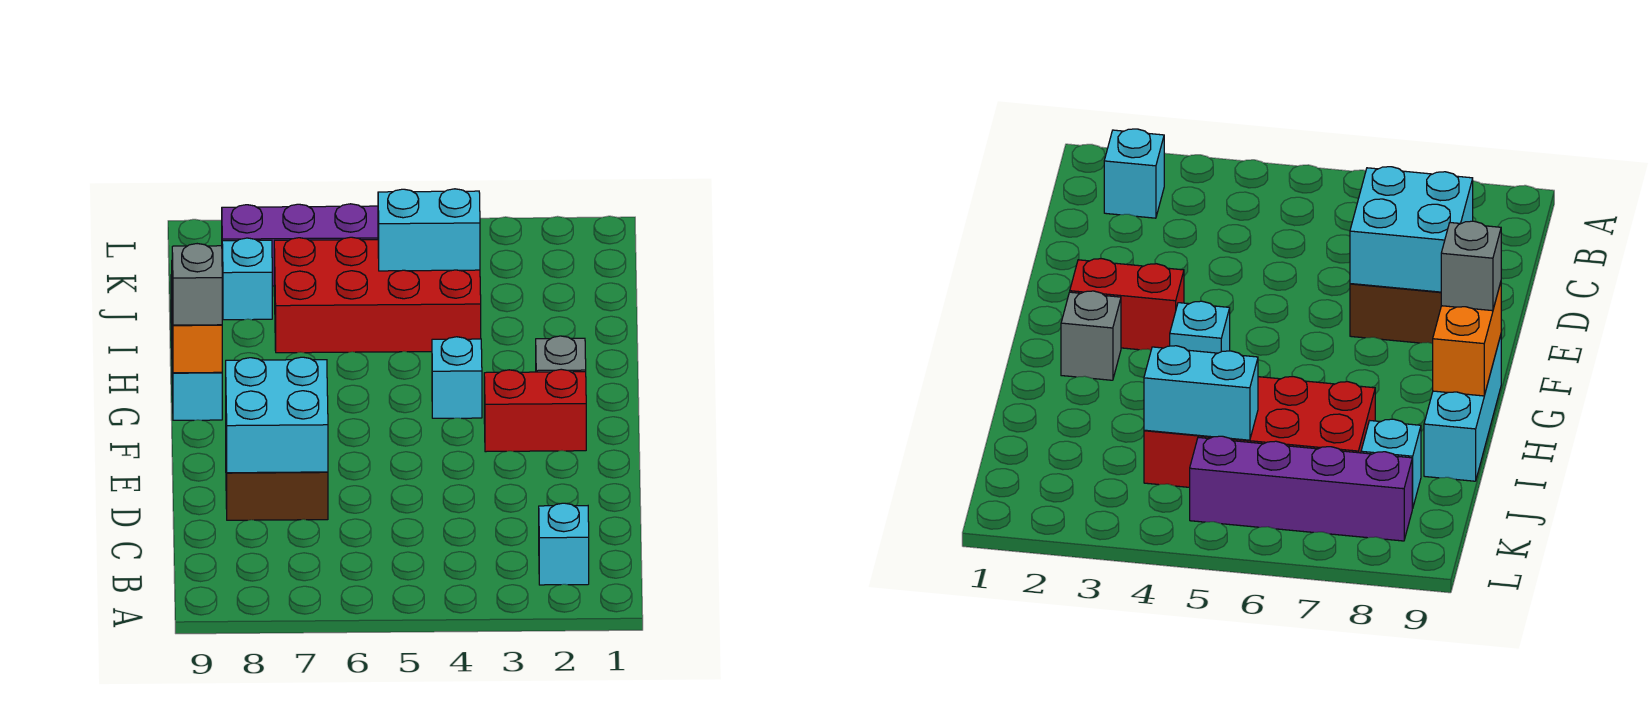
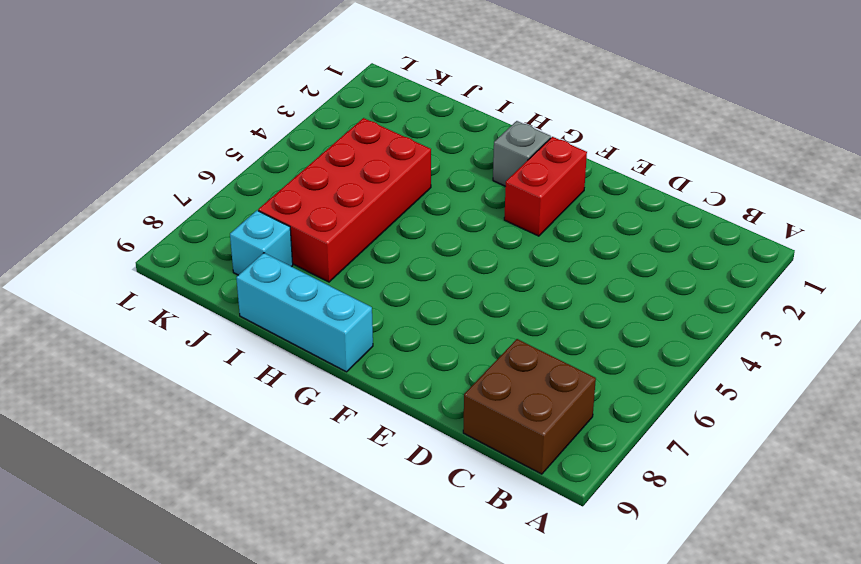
brown brick B8:C9 level 1 -> brown brick D7:E8 level 1
none -> cyan brick B2 level 1
none -> cyan brick G4 level 1
none -> purple brick K5:K8 level 1

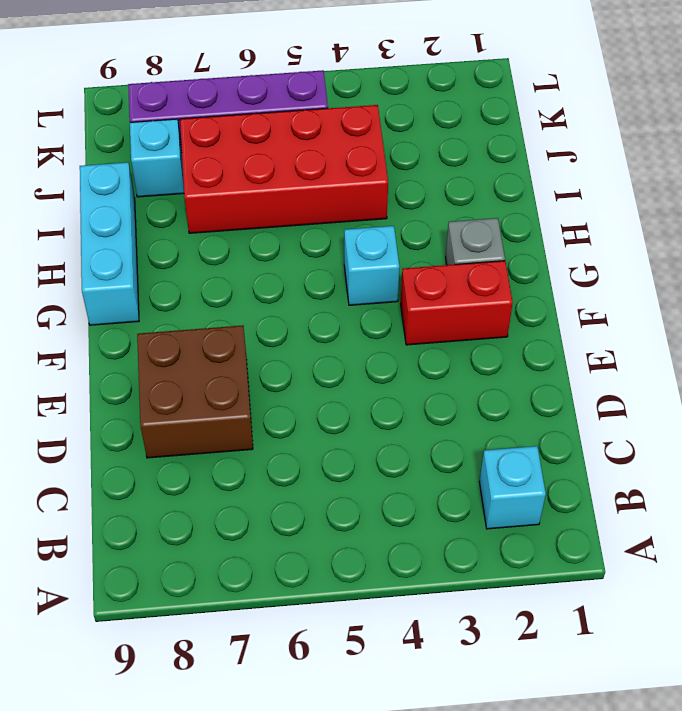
none -> cyan brick D7:E8 level 2
none -> orange brick G9:H9 level 2
none -> cyan brick J4:J5 level 2

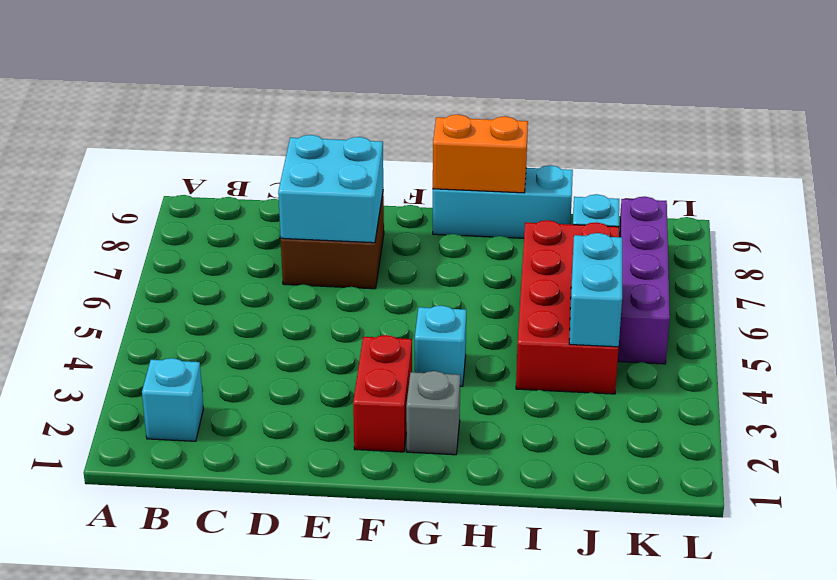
none -> grey brick G9 level 3

